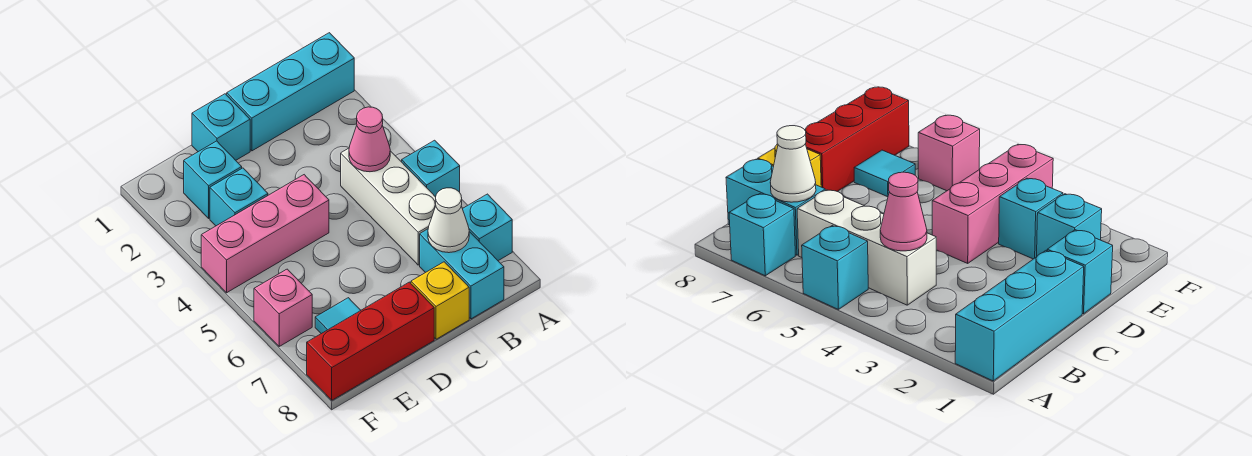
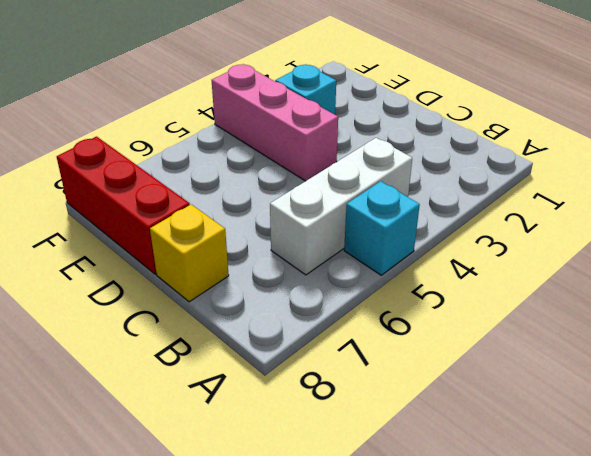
none -> cyan brick A1:C1 level 1
none -> cyan brick A7 level 1
none -> cyan brick B7:B8 level 1

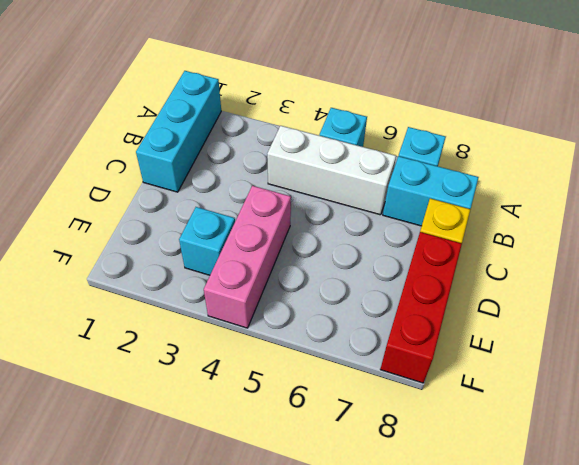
none -> cyan brick D1 level 1
none -> cyan brick E2 level 1
none -> cyan tile E7 level 1

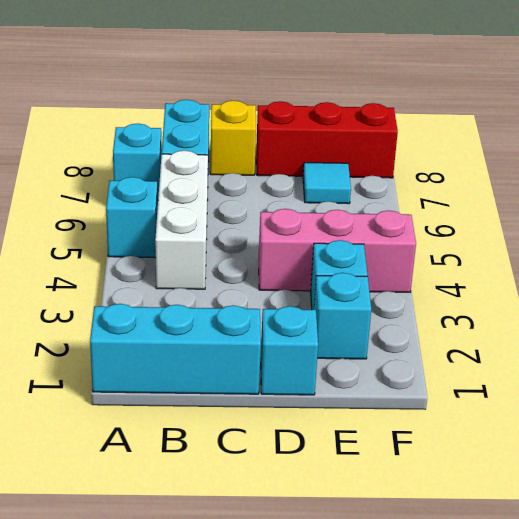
none -> pink brick F6 level 1
none -> pink cone B4 level 2
none -> white cone B7 level 2

